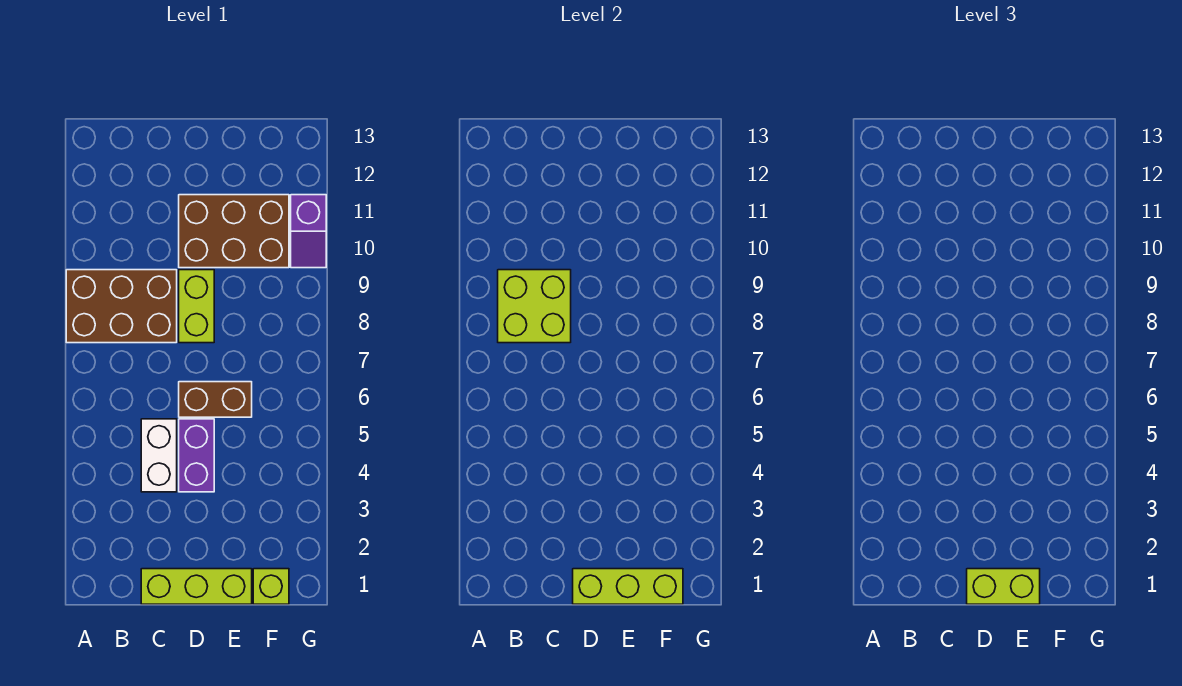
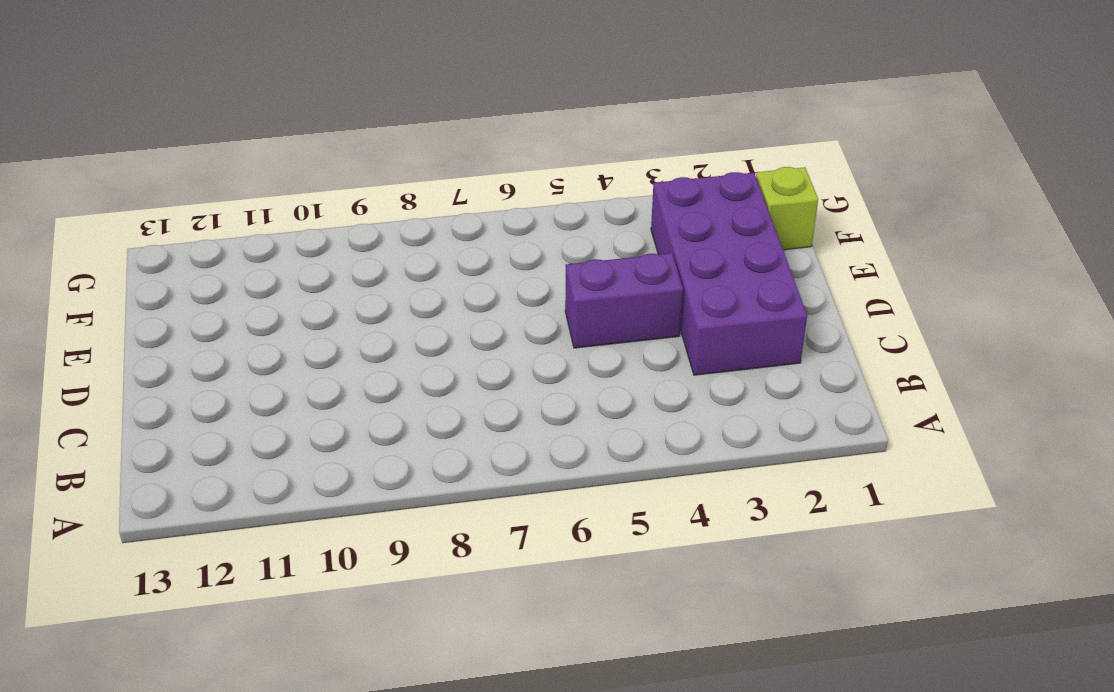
purple brick C2:F3 level 1 -> none
none -> brown brick A8:C9 level 1
none -> lime brick C1:E1 level 1
none -> white brick C4:C5 level 1

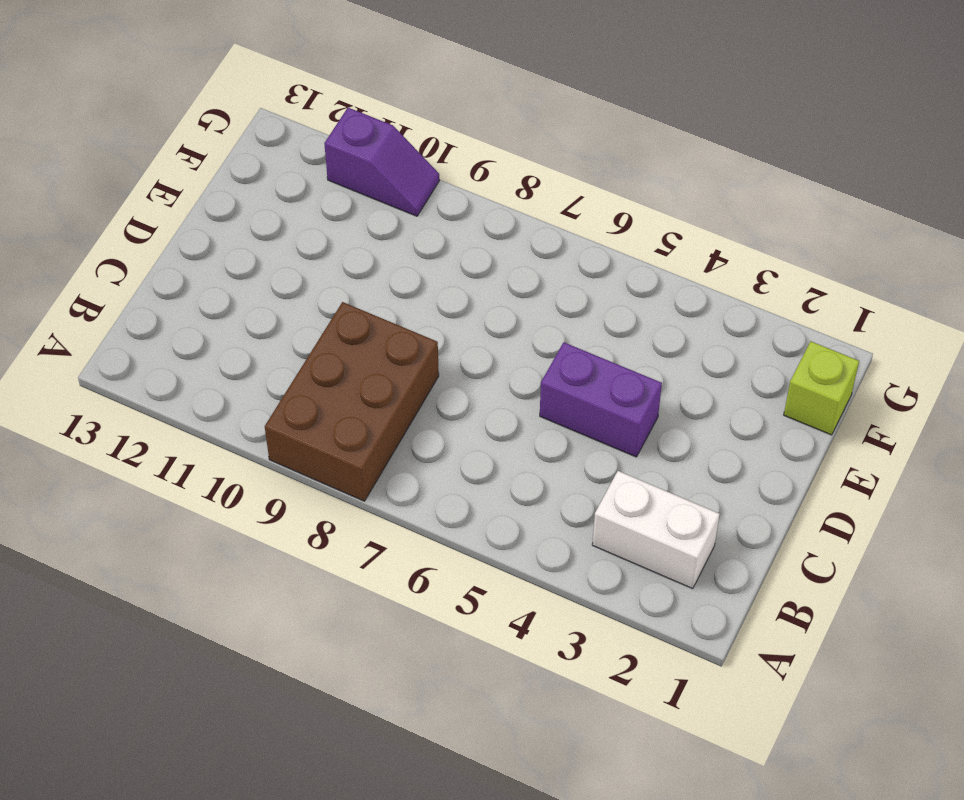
white brick B2:B3 level 1 -> white brick C4:C5 level 1
none -> lime brick C1:E1 level 1
none -> brown brick D6:E6 level 1
none -> lime brick D8:D9 level 1

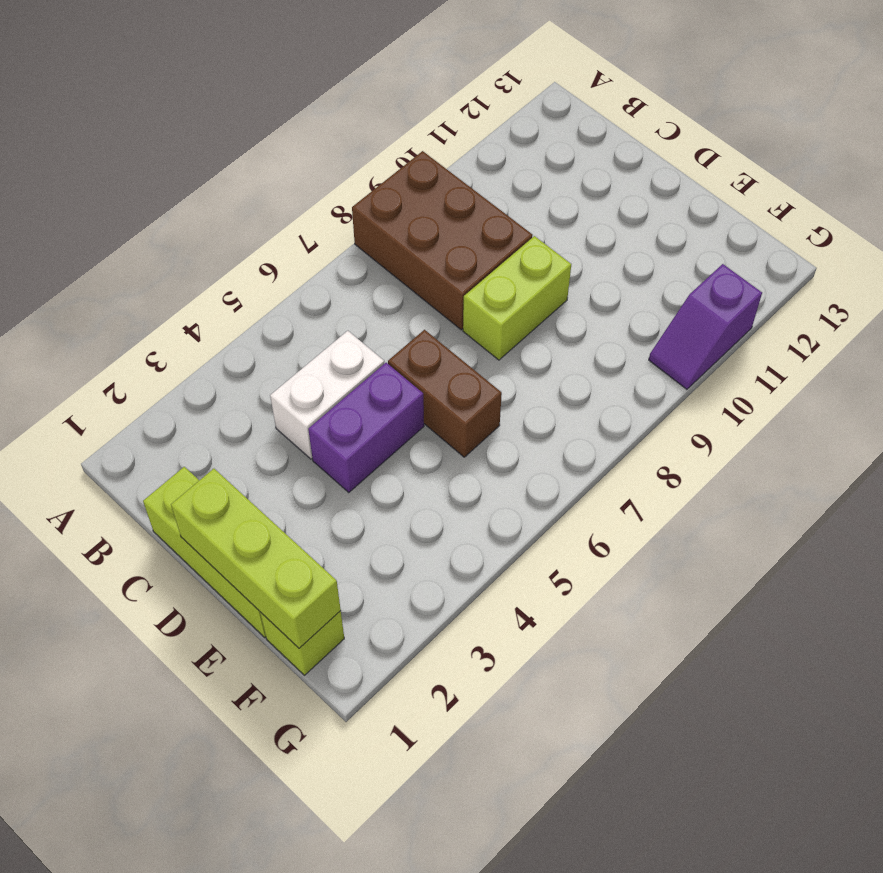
none -> brown brick D10:F11 level 1
none -> lime brick B8:C9 level 2
none -> lime brick D1:E1 level 3

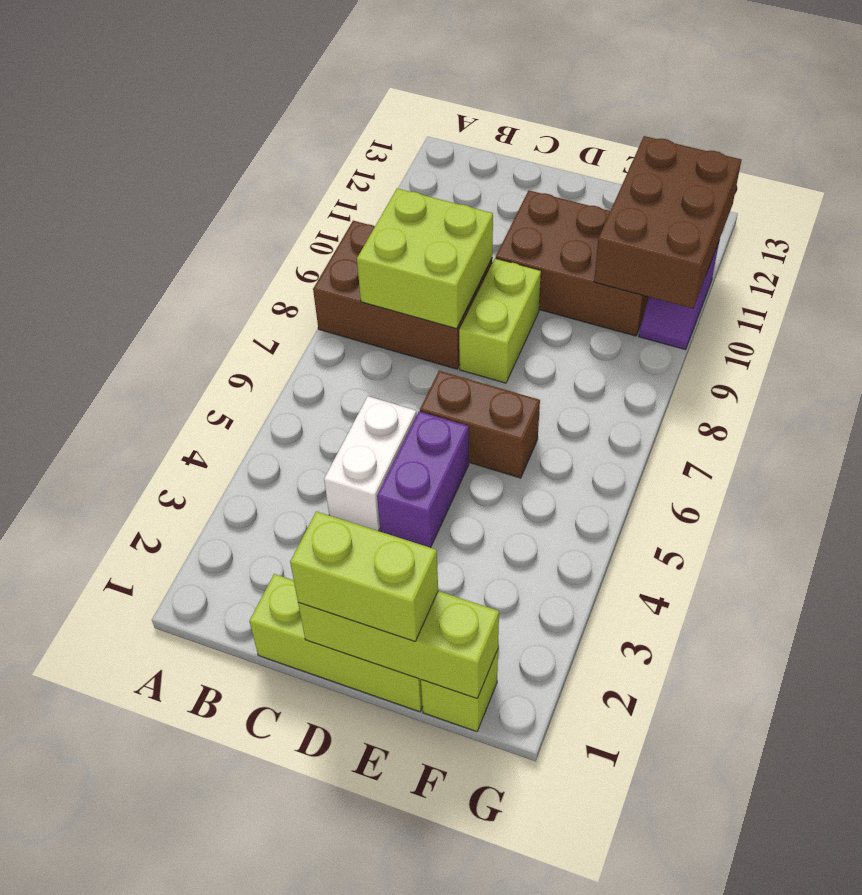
brown brick F10:G12 level 2 -> none

